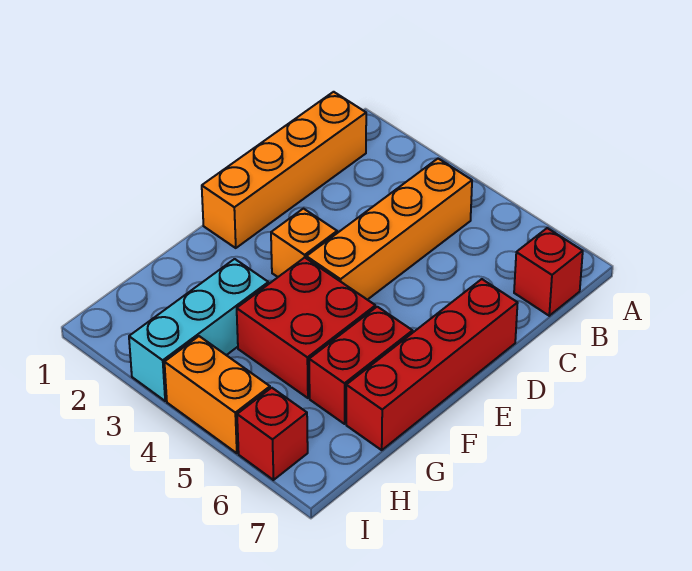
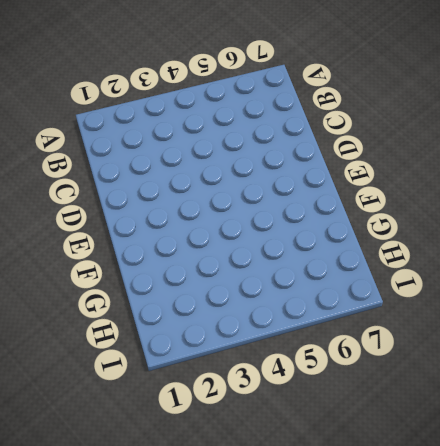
none -> orange brick B1:E1 level 1
none -> orange brick B4:E4 level 1

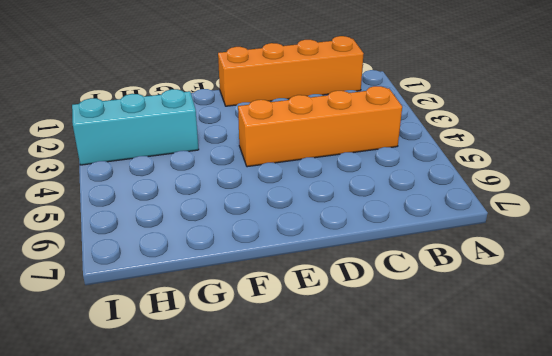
none -> red brick B7 level 1
none -> red brick D7:G7 level 1

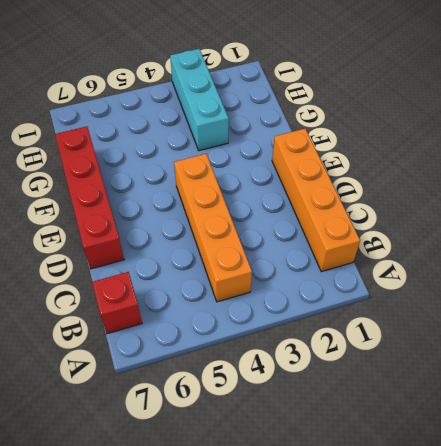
none -> orange brick E3 level 1
none -> red brick F4:G5 level 1

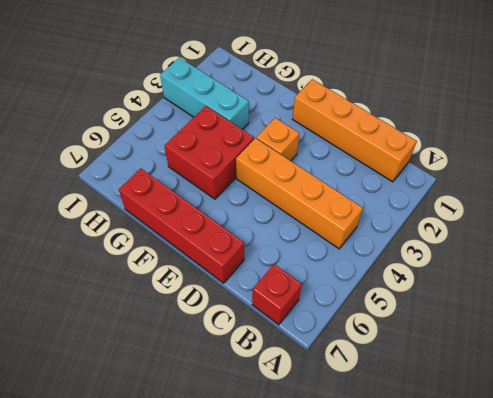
none -> red brick F6:G6 level 1
none -> orange brick I4:I5 level 1

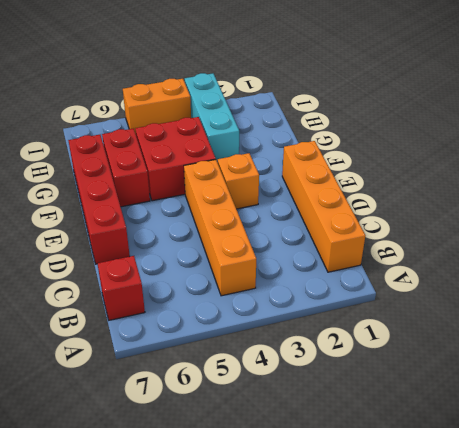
none -> red brick I6 level 1

